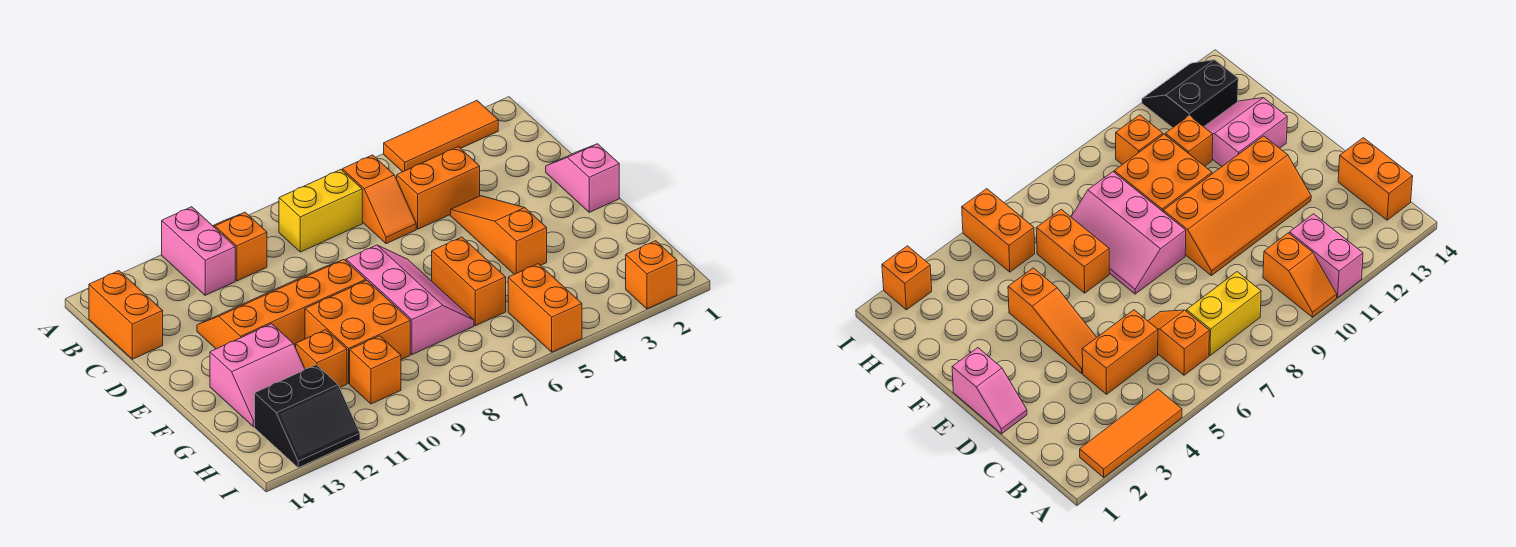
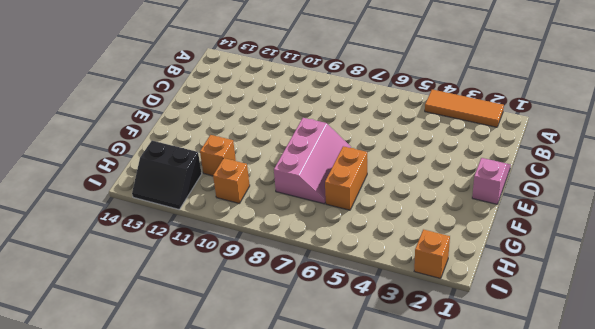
none -> orange slope A10:B10 level 1 top B
none -> pink brick A11:B11 level 1
none -> orange slope B6:C6 level 1 top B

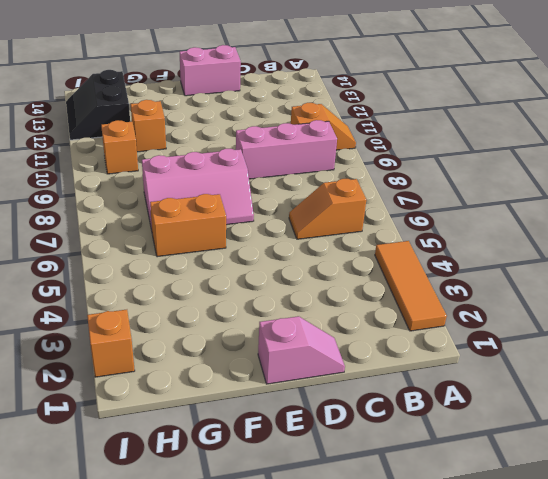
pink brick B9:D9 level 1 -> orange slope D9:E12 level 1 top E
pink brick D14:E14 level 1 -> pink brick A11:B11 level 1
none -> yellow brick B7:B8 level 1
none -> orange brick B14:C14 level 1
none -> orange brick C4:C5 level 1

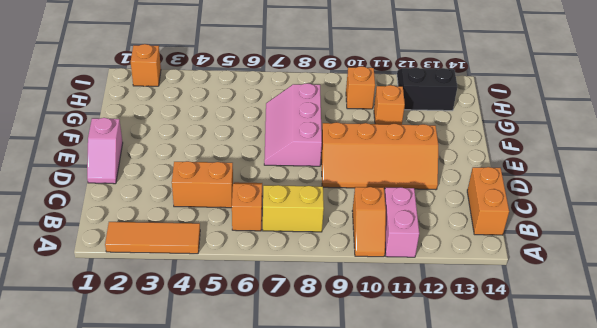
none -> orange slope D4:F4 level 1 top F
none -> orange brick F6:G6 level 1
none -> orange brick F9:G10 level 1

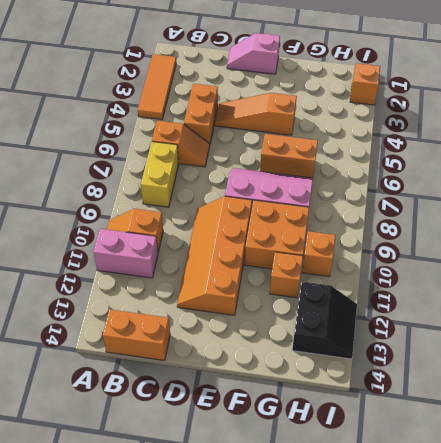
none -> pink slope F12:G13 level 1 top F
none -> orange brick H5:I5 level 1

